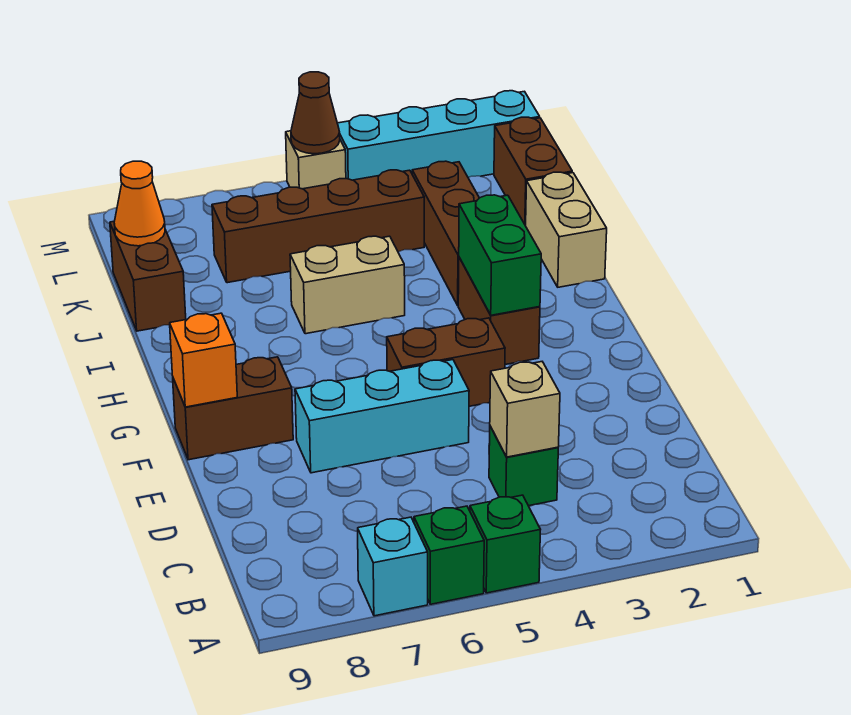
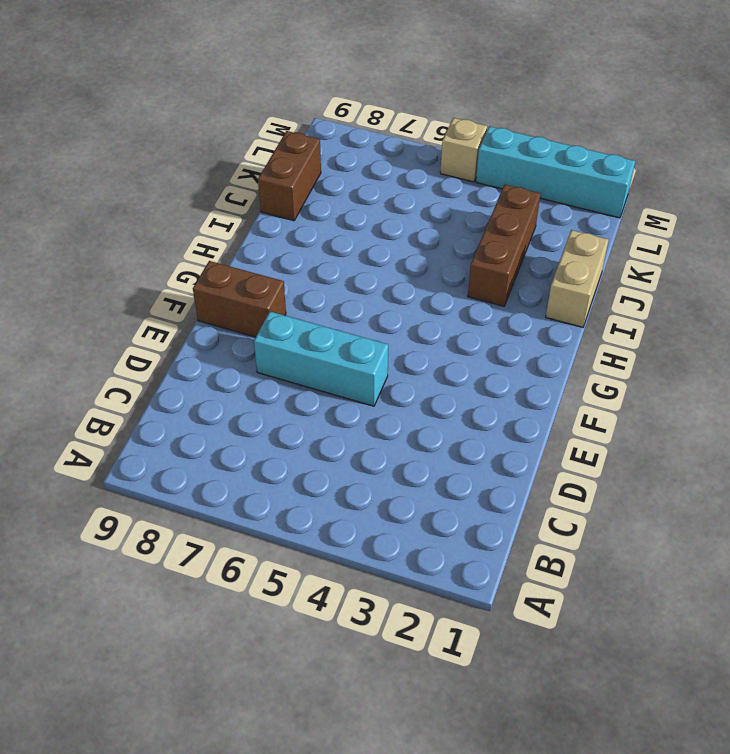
none -> green brick A5 level 1
none -> green brick A6 level 1
none -> cyan brick A7 level 1

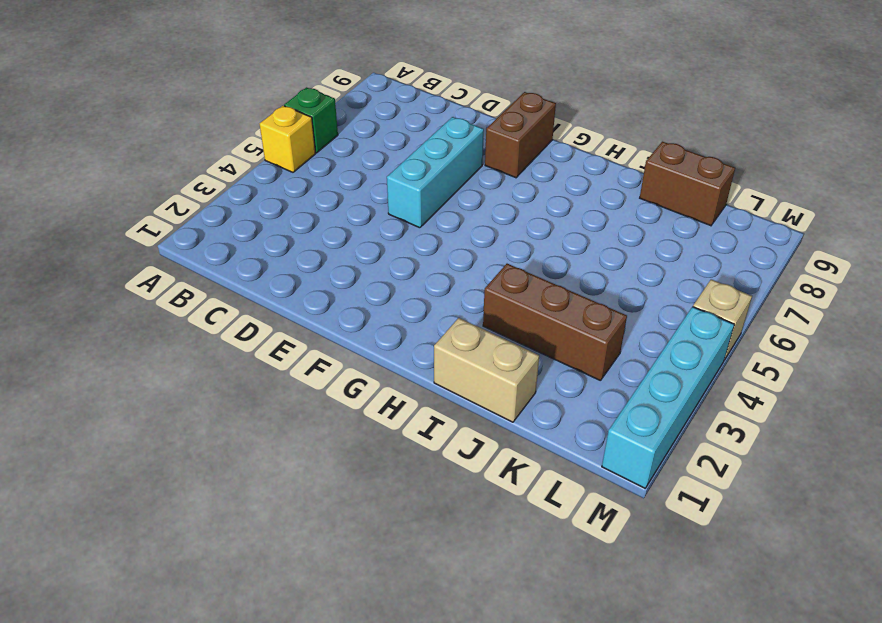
yellow brick A5 level 1 -> green brick A5 level 1
none -> cyan brick A7 level 1
none -> green brick C4 level 1
none -> brown brick F4:F5 level 1

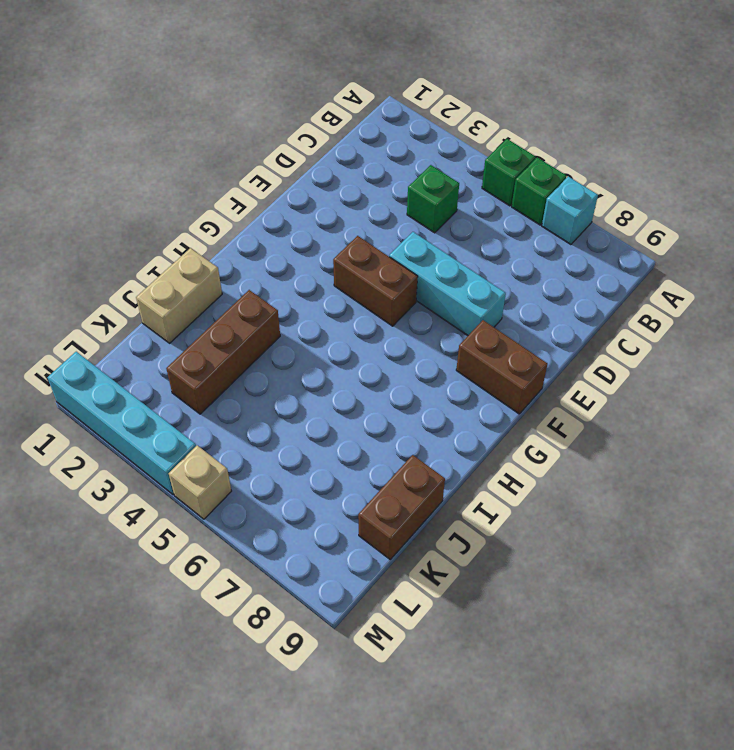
none -> brown brick G3:H3 level 1
none -> tan brick I5:I6 level 1
none -> brown brick K1:L1 level 1

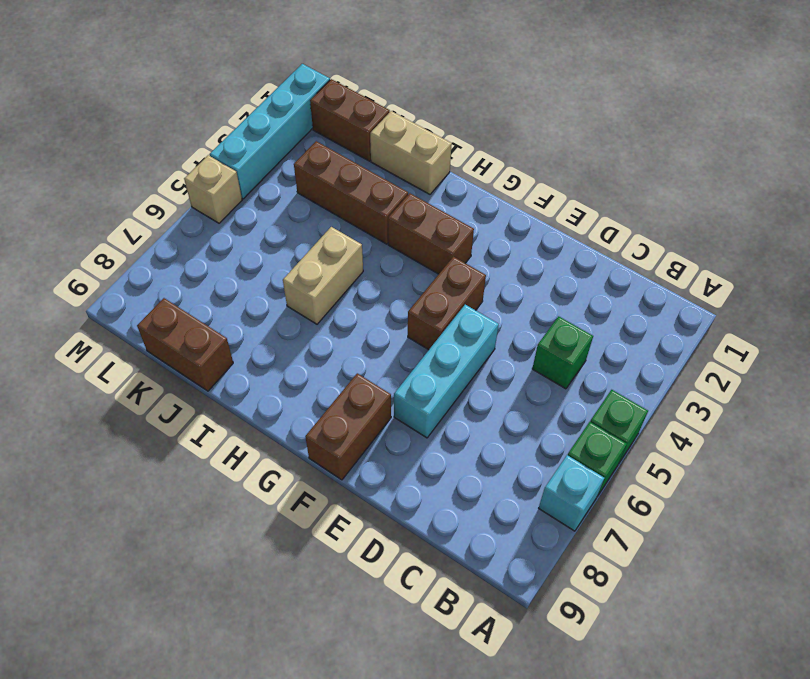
none -> brown brick K4:K7 level 1
none -> tan brick C4 level 2
none -> orange brick F9 level 2

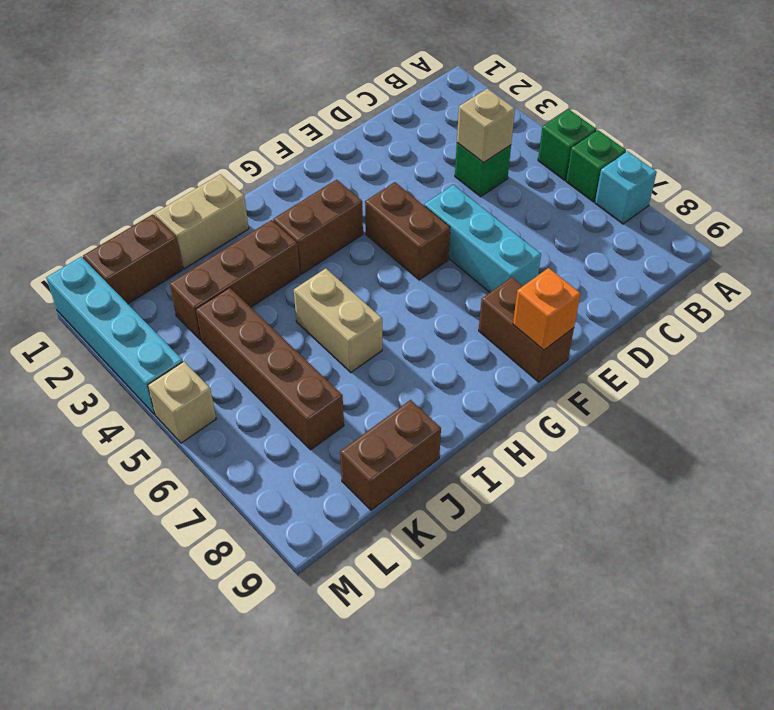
none -> green brick G3:H3 level 2
none -> orange cone K9 level 2
none -> brown cone M5 level 2

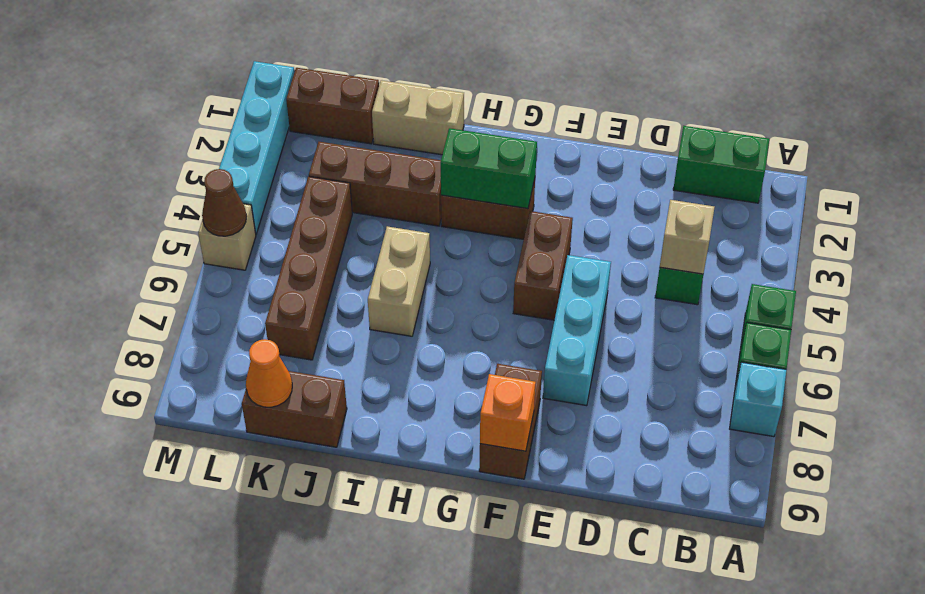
green brick B1:C1 level 1 -> none

